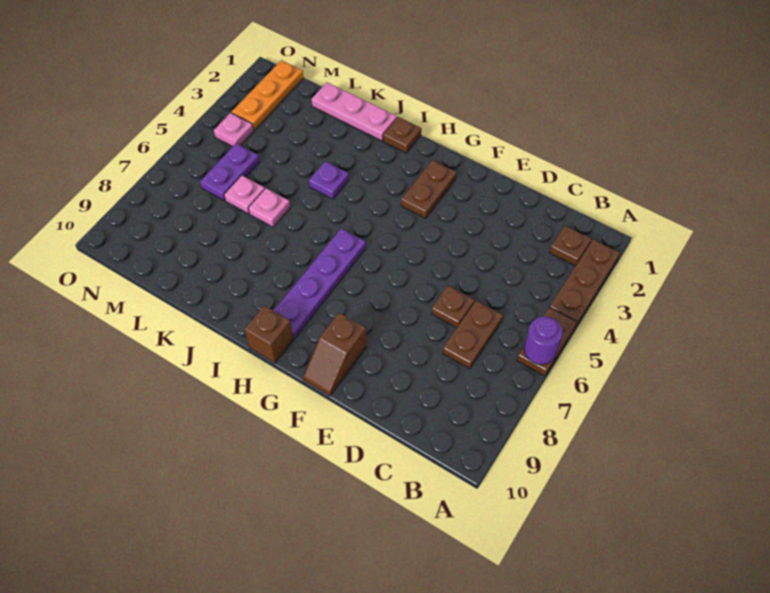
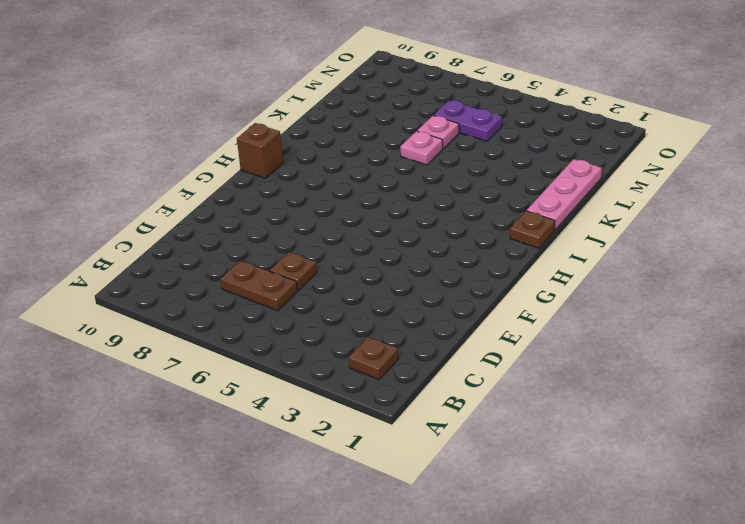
none -> brown plate A2:A4 level 1
none -> brown plate A5:A6 level 1
none -> brown slope F9:F10 level 1 top 9

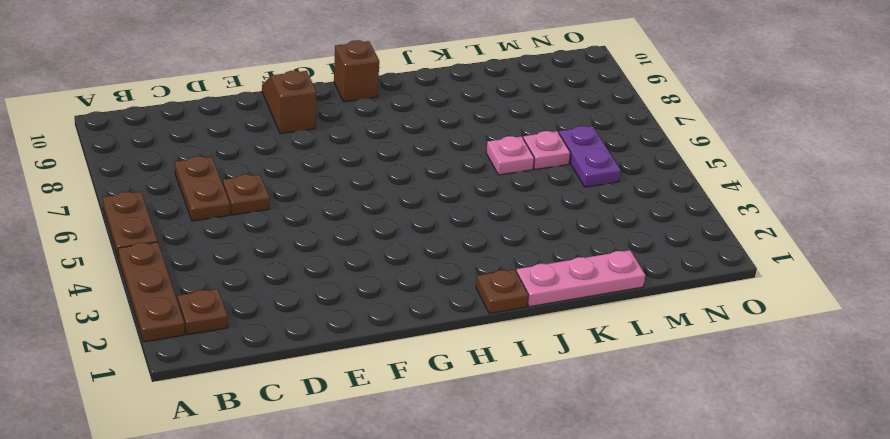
none -> brown plate G2:G3 level 1
none -> purple plate H6:H9 level 1
none -> purple plate J4 level 1

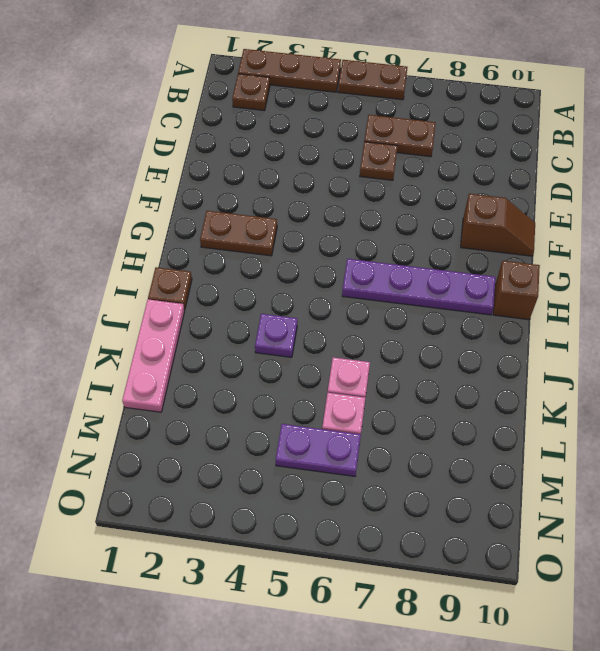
none -> orange plate N1:N3 level 1
none -> pink plate N4 level 1
none -> purple round brick A6 level 2

